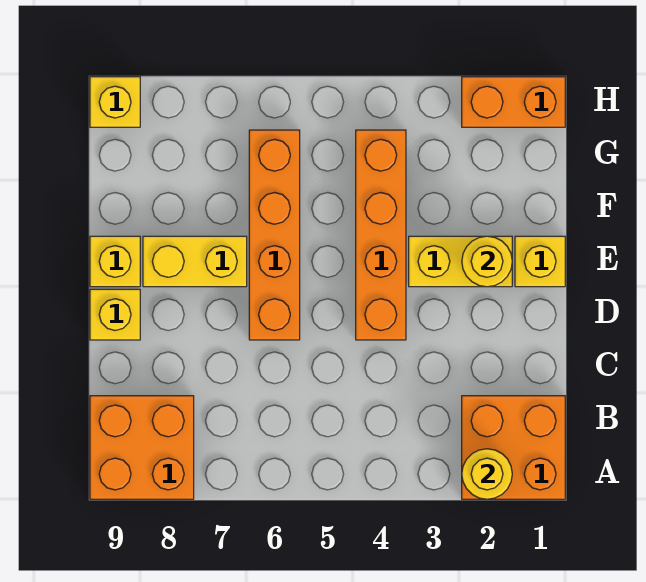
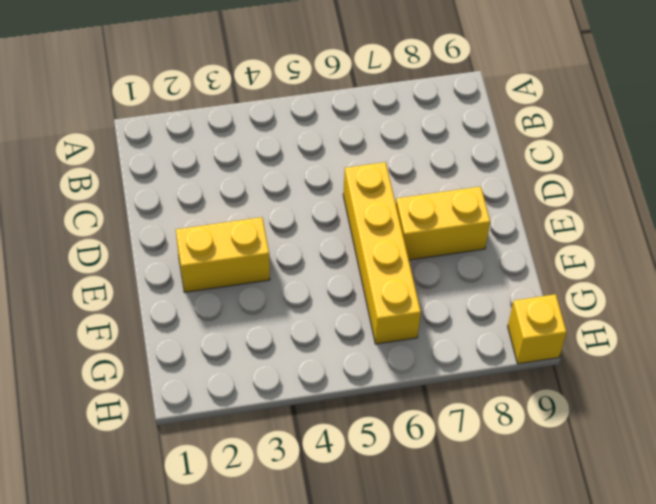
yellow brick D6:G6 level 1 -> orange brick D6:G6 level 1
none -> orange brick A1:B2 level 1
none -> orange brick A8:B9 level 1
none -> orange brick D4:G4 level 1

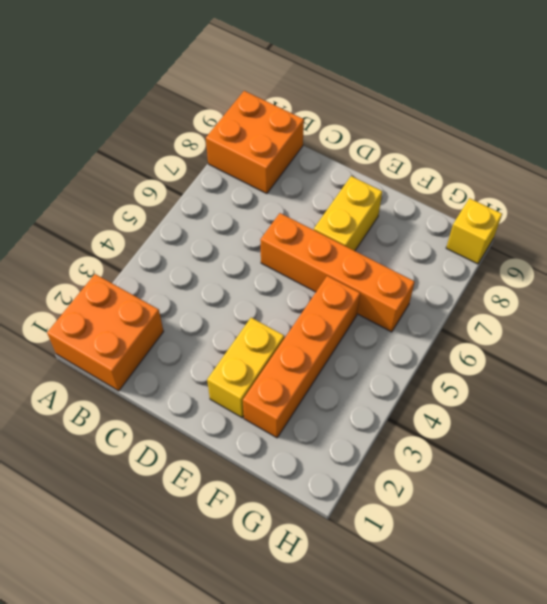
orange brick F2:F5 level 1 -> orange brick D4:G4 level 1
none -> yellow brick D9 level 1
none -> yellow brick E1 level 1
none -> yellow brick E9 level 1

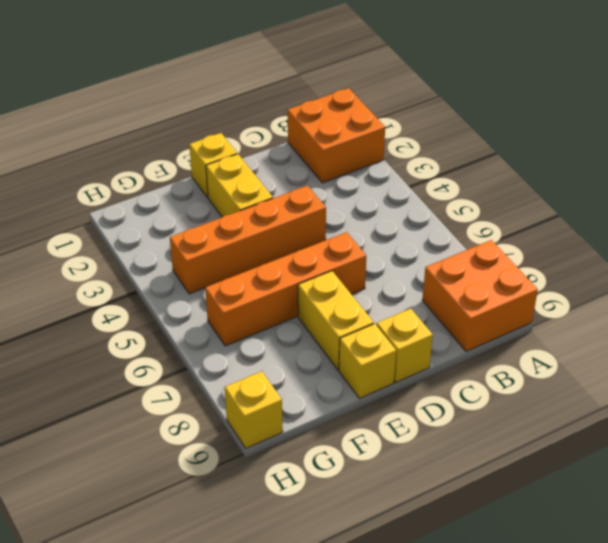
none -> orange brick H1:H2 level 1
none -> yellow round brick A2 level 2
none -> yellow round brick E2 level 2

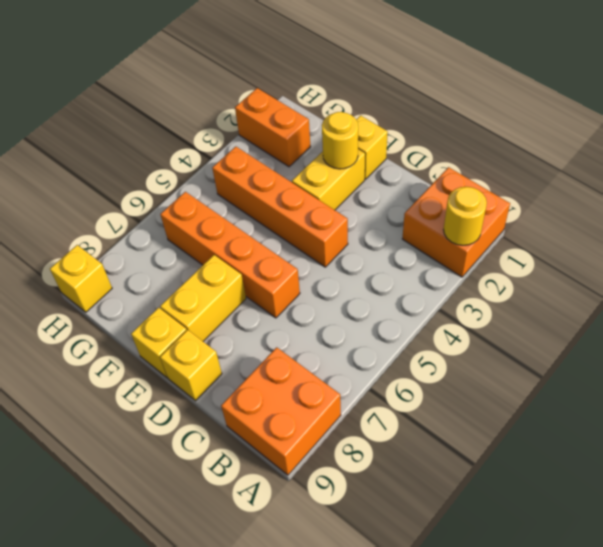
orange brick G2:H2 level 1 -> orange brick H1:H2 level 1

